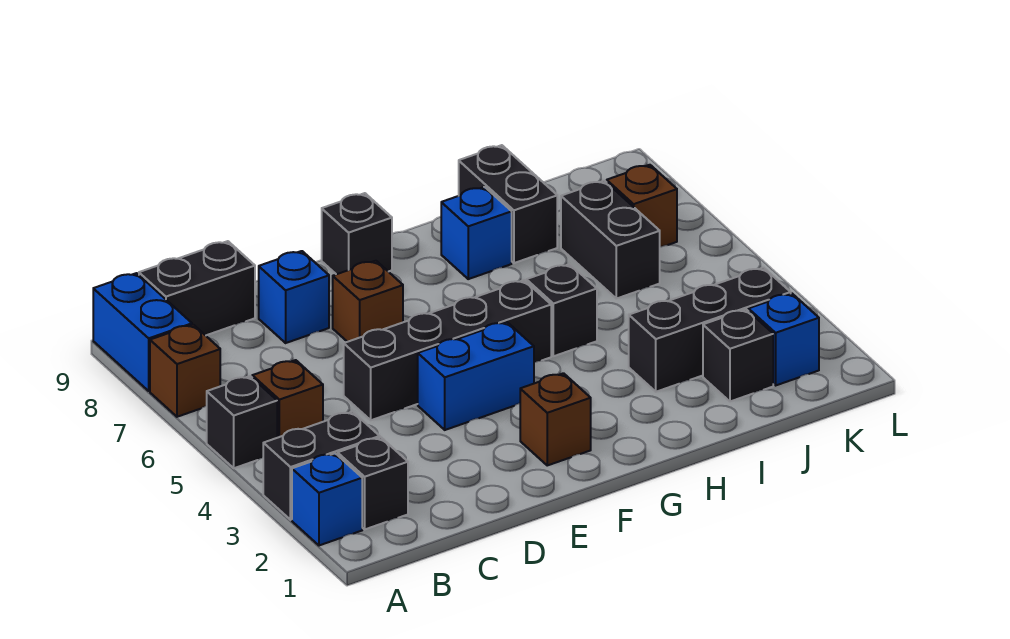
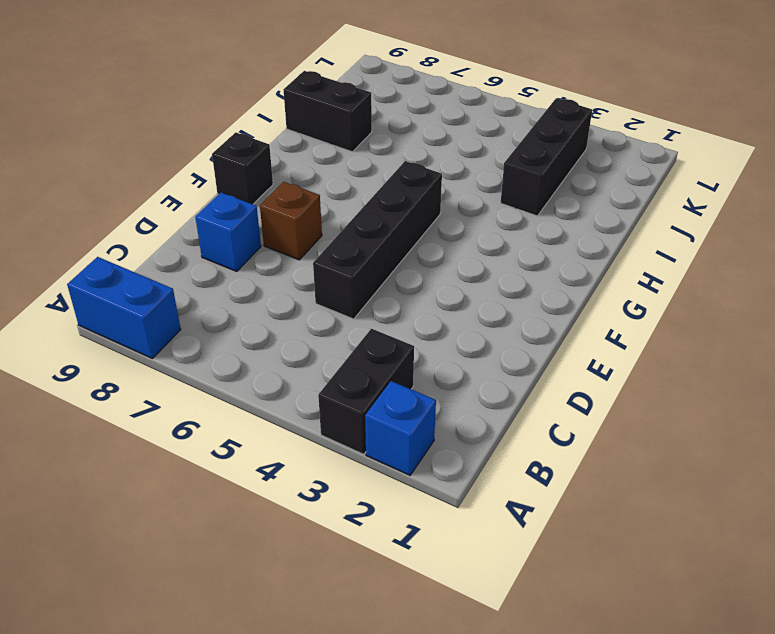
none -> black brick A5 level 1
none -> brown brick A7 level 1
none -> black brick B2 level 1

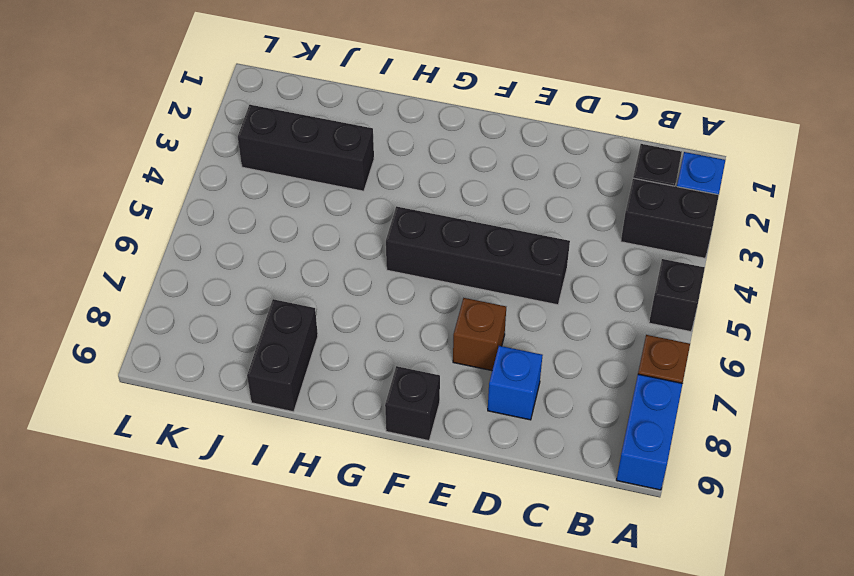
none -> brown brick B5 level 1
none -> black brick B9:C9 level 1
none -> blue brick E4:F4 level 1

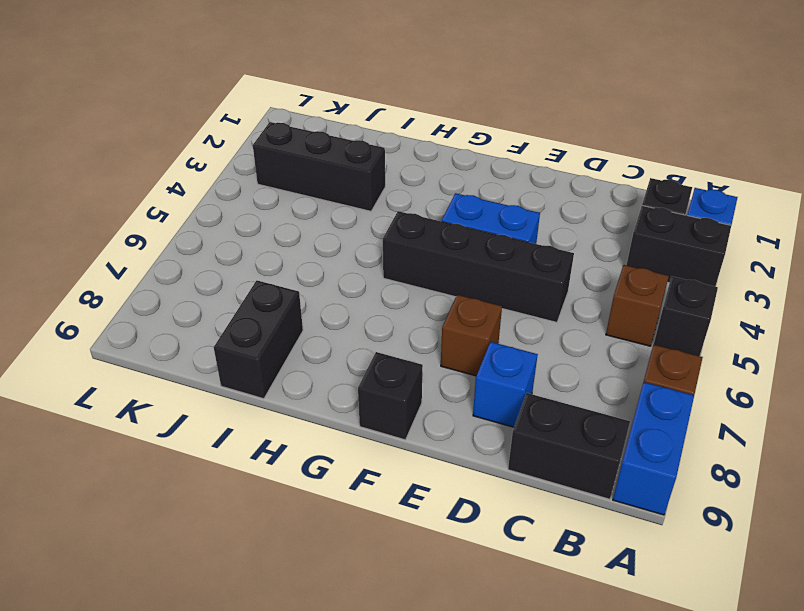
none -> brown brick F2 level 1
none -> black brick H5 level 1
none -> blue brick H8 level 1

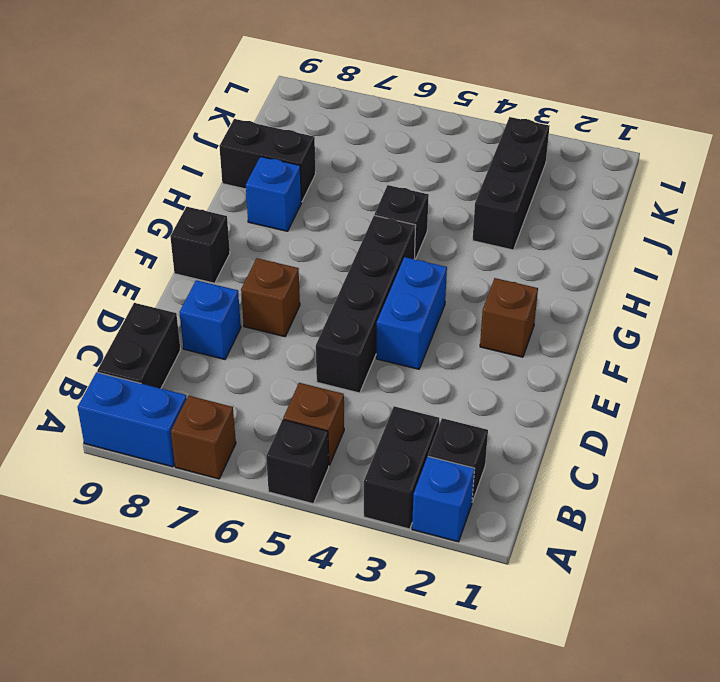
none -> black brick J2 level 1
none -> black brick J6:J7 level 1
none -> blue brick K2 level 1

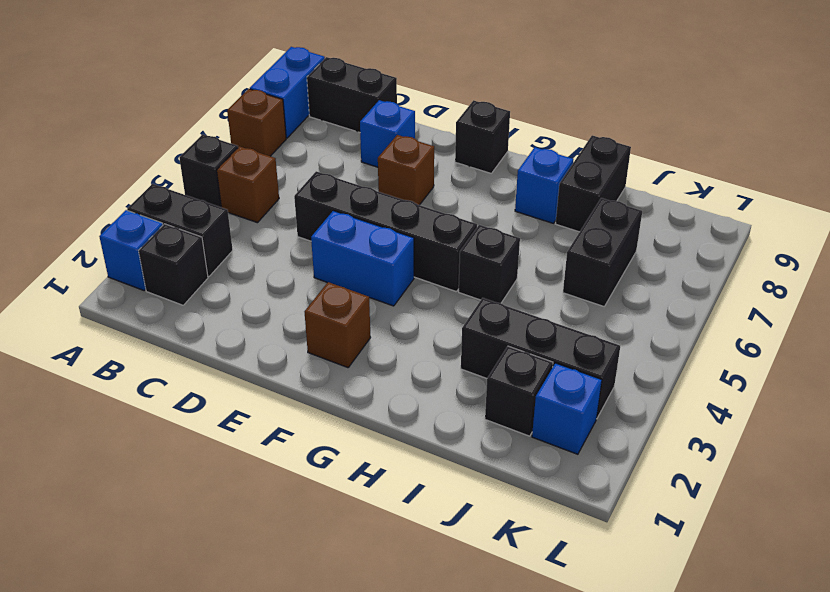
none -> brown brick K7 level 1

